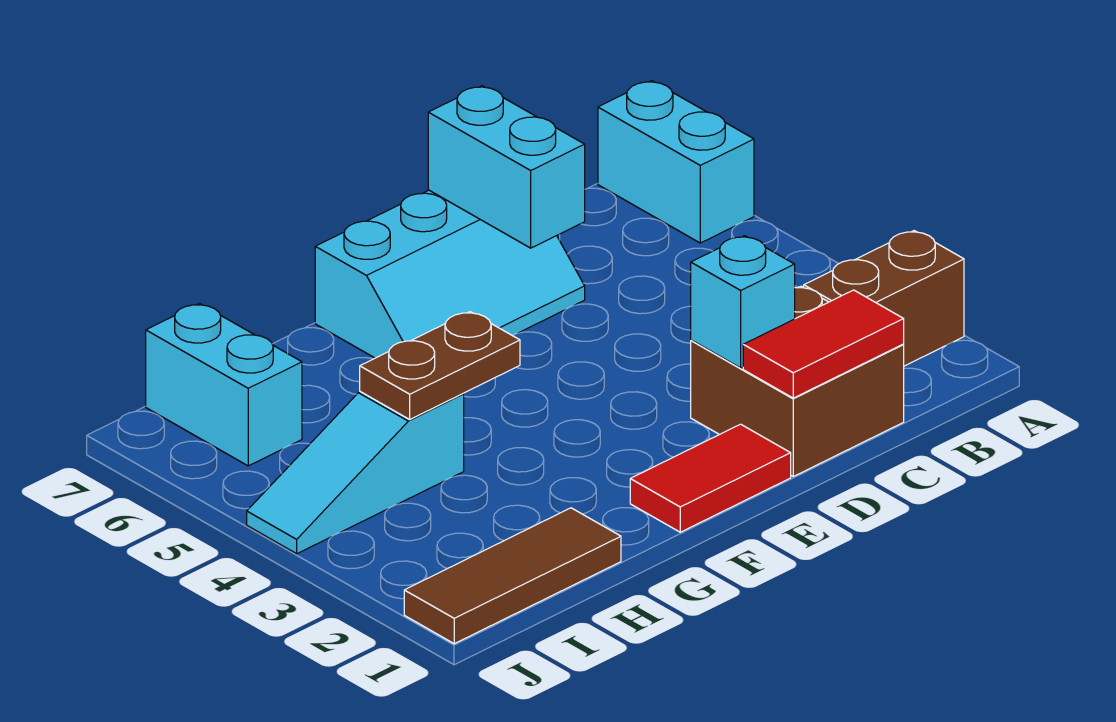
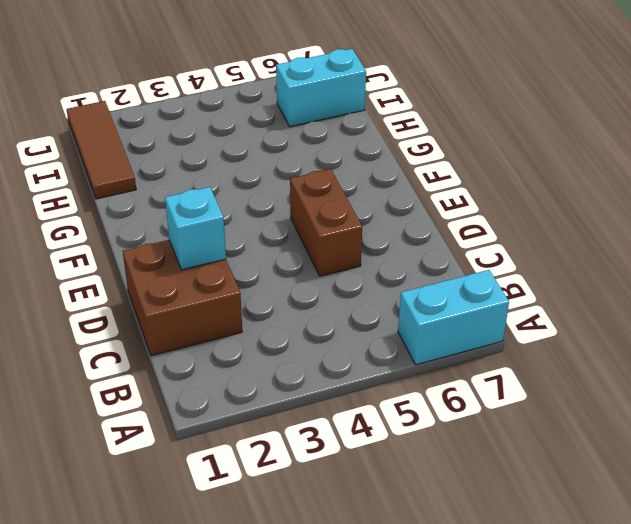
brown brick D5:E5 level 1 -> brown brick A2:B2 level 1
none -> cyan slope D6:F7 level 1 top 7
none -> red tile E1:F1 level 1
none -> cyan slope H4:J4 level 1 top H

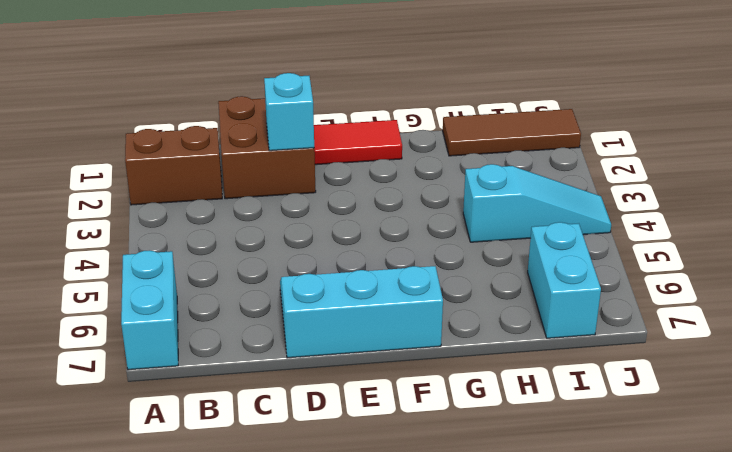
none -> red tile C1:D1 level 2
none -> cyan brick D6:D7 level 2
none -> brown plate G4:H4 level 2

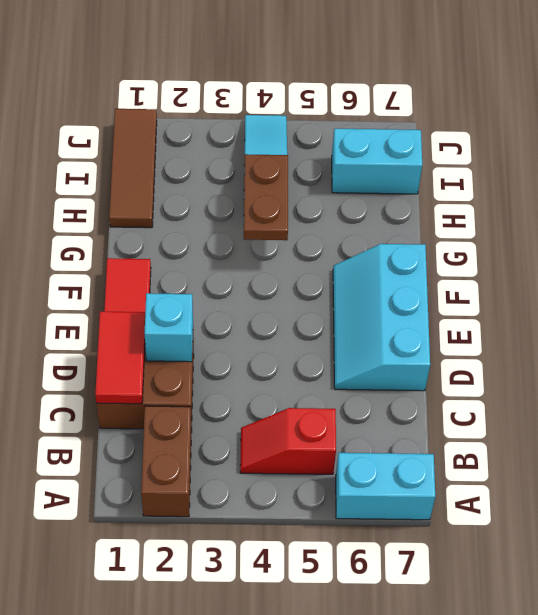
red slope B4:B5 level 1 top 5 -> none
none -> cyan brick D6:D7 level 2

